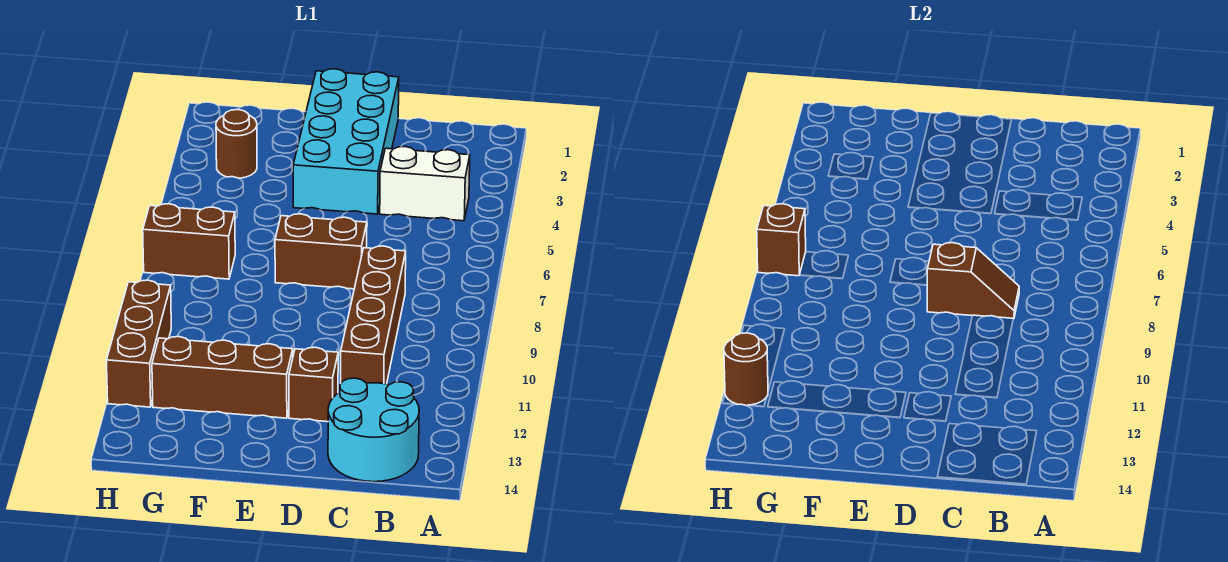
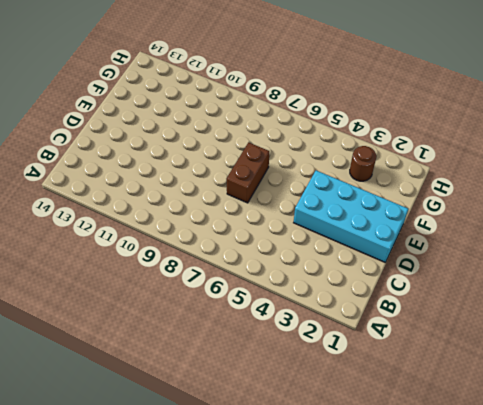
none -> white brick B4:C4 level 1
none -> cyan round brick B13:C14 level 1
none -> brown brick C8:C11 level 1

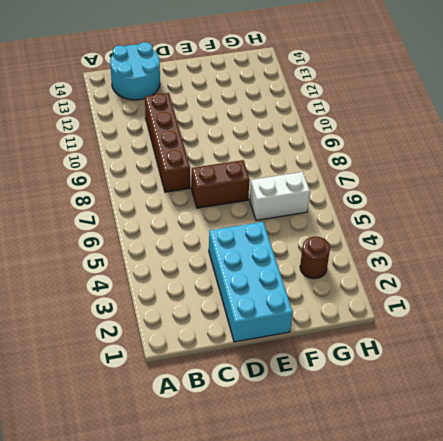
white brick F6:G6 level 1 -> white brick B4:C4 level 1
none -> brown brick D12 level 1
none -> brown brick E12:G12 level 1
none -> brown brick G7:H7 level 1

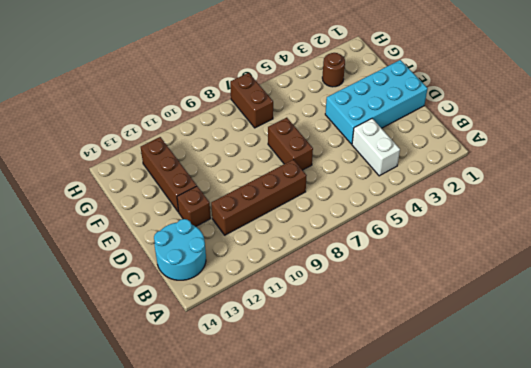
none -> brown brick H10:H12 level 1
none -> brown slope C8:D8 level 2 top D
none -> brown brick H7 level 2

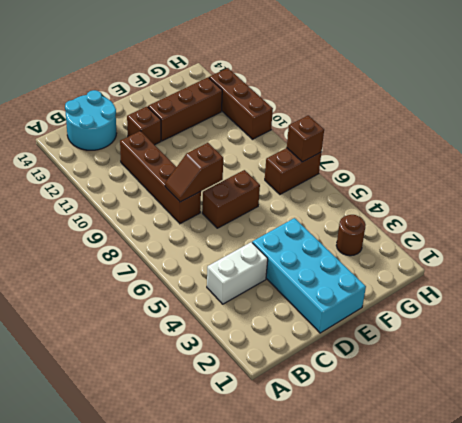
none -> brown round brick H12 level 2

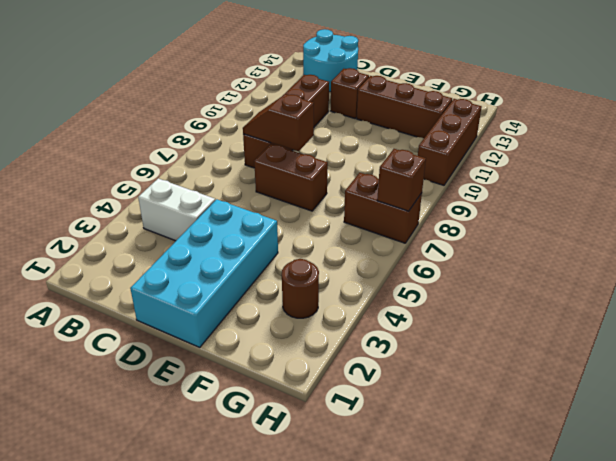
none -> brown round brick H12 level 2

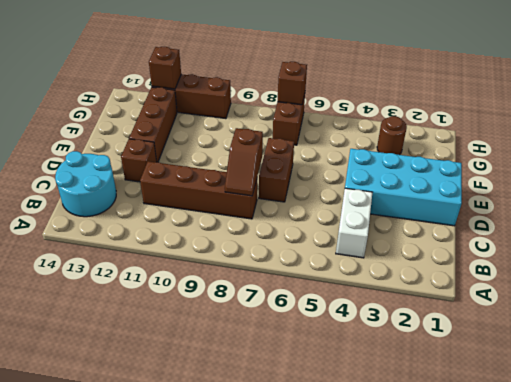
brown brick H12 level 2 -> brown round brick H12 level 2

